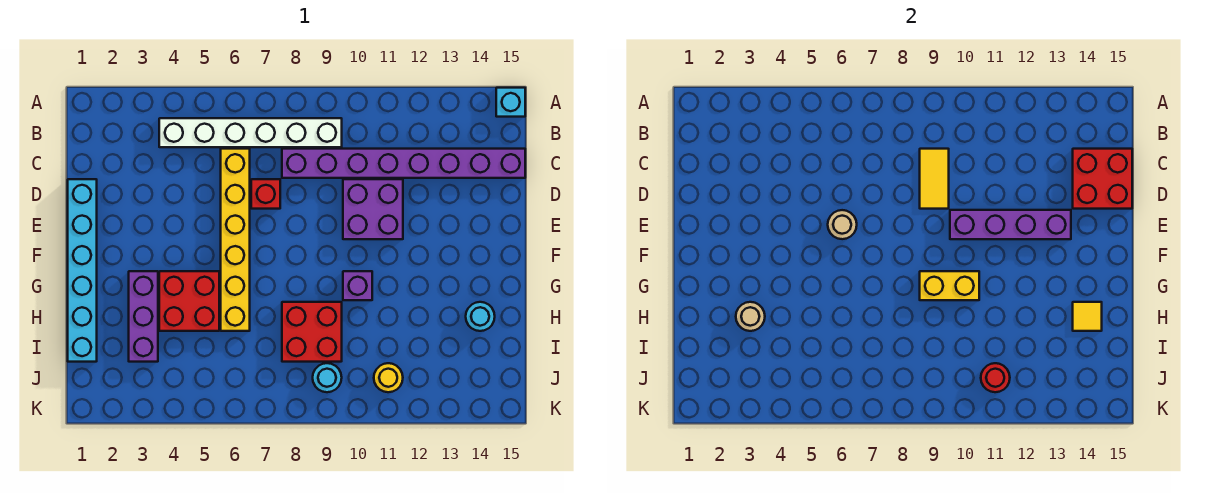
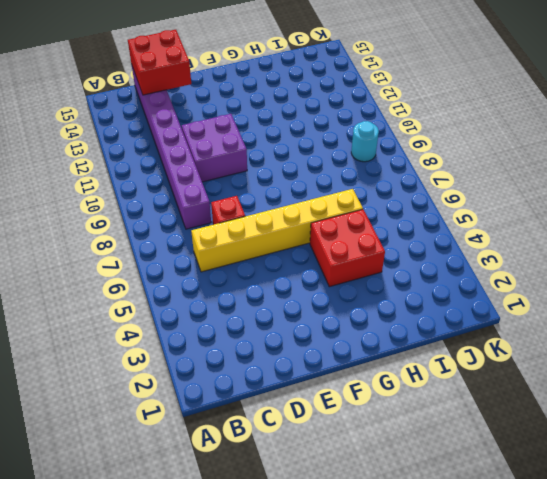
none -> cyan brick A15 level 1
none -> white brick B4:B9 level 1
none -> cyan brick D1:I1 level 1

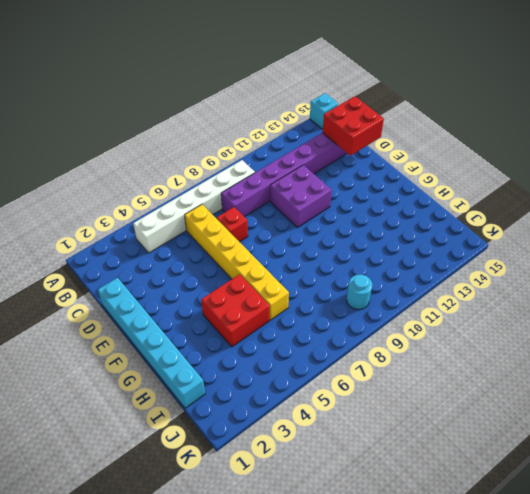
none -> purple brick G3:I3 level 1
none -> purple brick G10 level 1
none -> red brick H8:I9 level 1

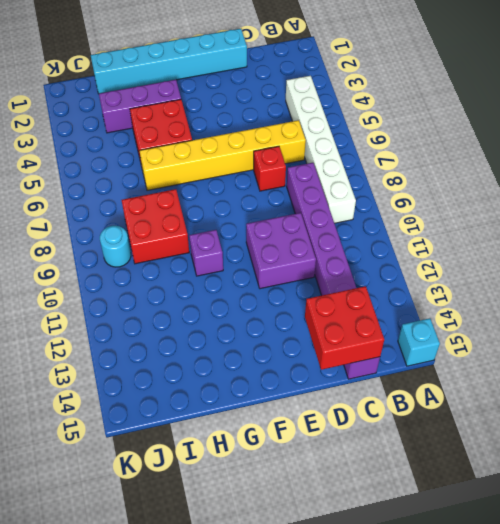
none -> cyan round brick H14 level 1
none -> yellow round brick J11 level 1
none -> yellow tile C9:D9 level 2

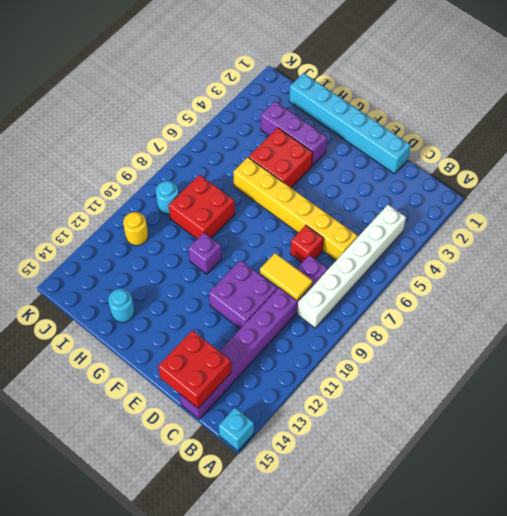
none -> tan round brick E6 level 2
none -> purple brick E10:E13 level 2
none -> yellow brick G9:G10 level 2

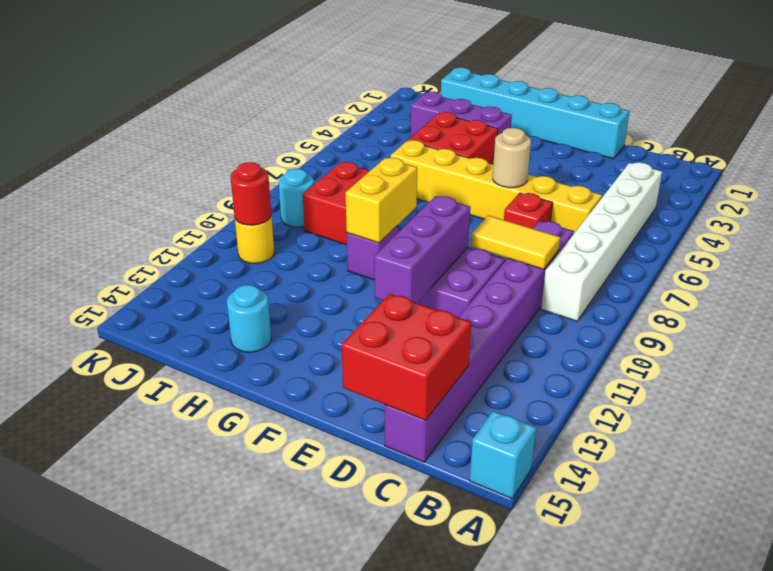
purple brick E10:E12 level 2 -> purple brick E10:E13 level 2
none -> tan round brick H3 level 2
none -> yellow tile H14 level 2

